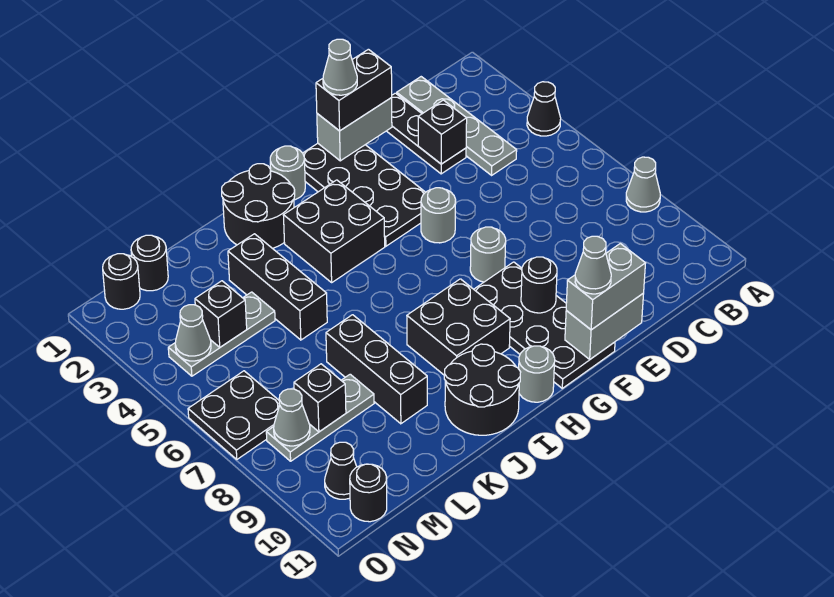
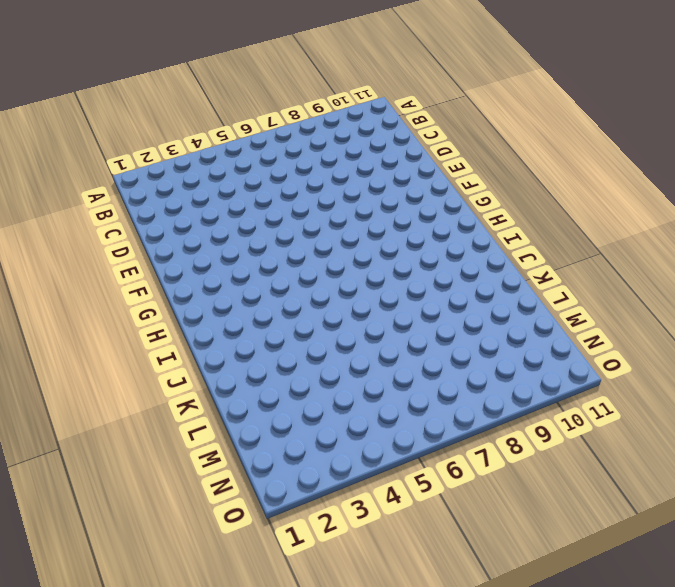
none -> black cone A4 level 1
none -> grey cone A8 level 1
none -> grey plate C1:C4 level 1
none -> black plate D1:D3 level 1

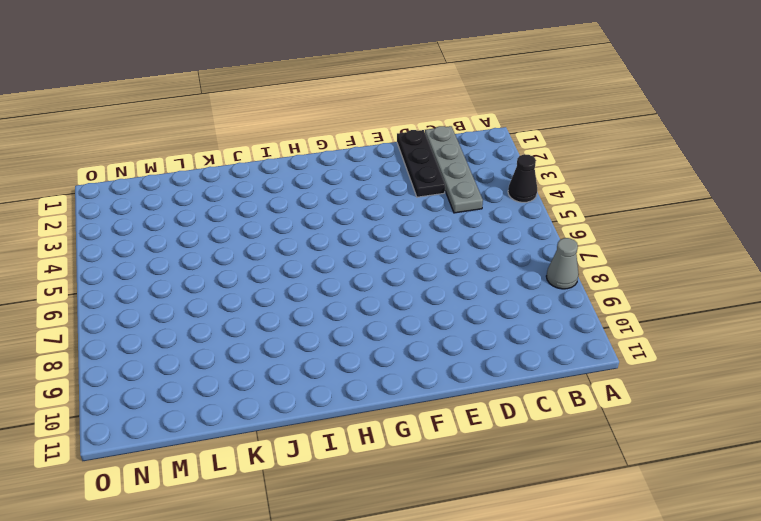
none -> black plate F1:G4 level 1
none -> grey round brick F5 level 1
none -> grey round brick F7 level 1
none -> black plate F8:G11 level 1

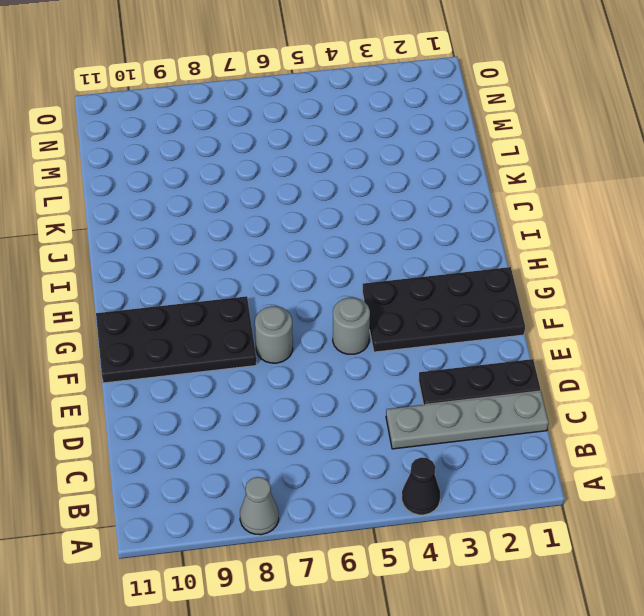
none -> grey round brick H1 level 1
none -> black brick H3:I4 level 1
none -> black brick H8:I9 level 1
none -> grey round brick H11 level 1

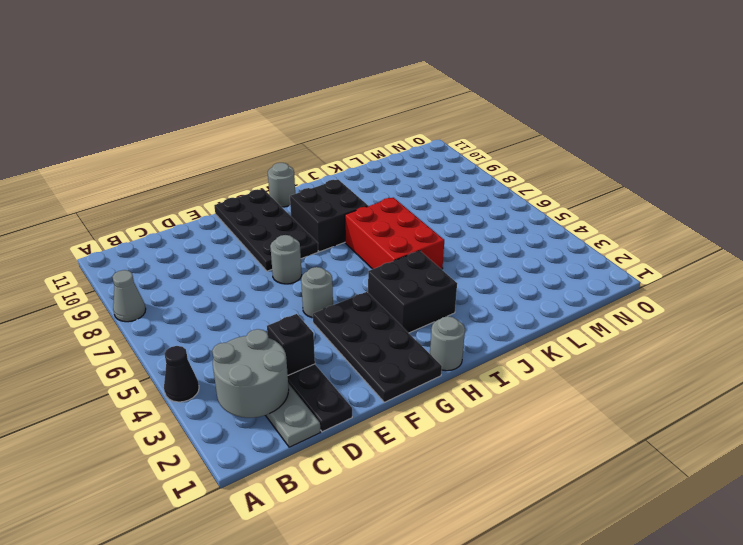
grey round brick B2:C3 level 2 -> none
red brick I5:J7 level 1 -> none
none -> black round brick I1:J2 level 1
none -> black round brick I10:J11 level 1
none -> black brick K3:K5 level 1
none -> black brick K7:K9 level 1

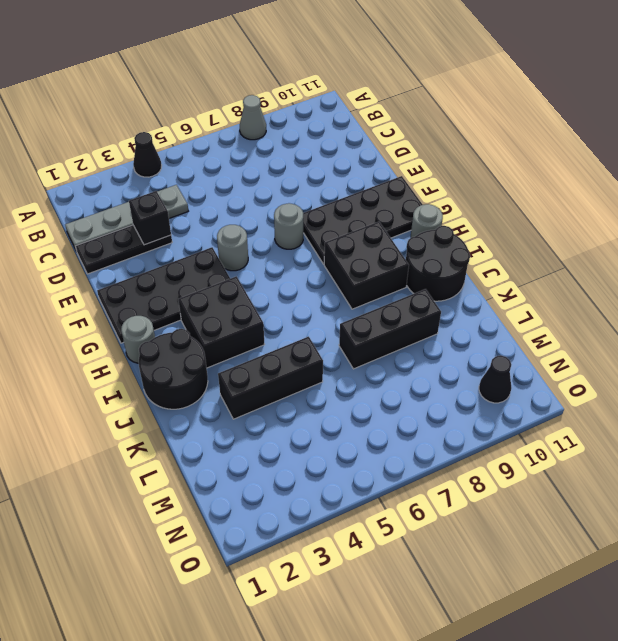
none -> grey plate L4:N4 level 1
none -> grey plate L8:N8 level 1
none -> black round brick M1 level 1
none -> black round brick N1 level 1

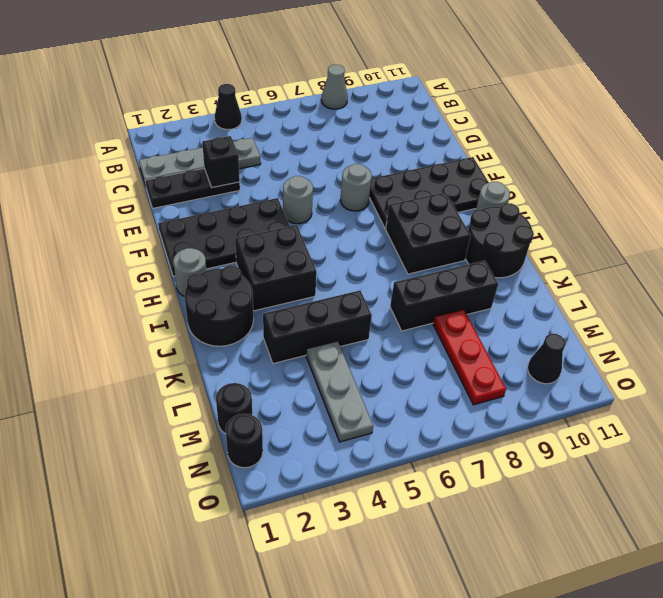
red plate L8:N8 level 1 -> grey plate L8:N8 level 1
none -> black plate N6:O7 level 1
none -> black round brick N11 level 1
none -> grey brick E1:F1 level 2
none -> grey brick E11:F11 level 2

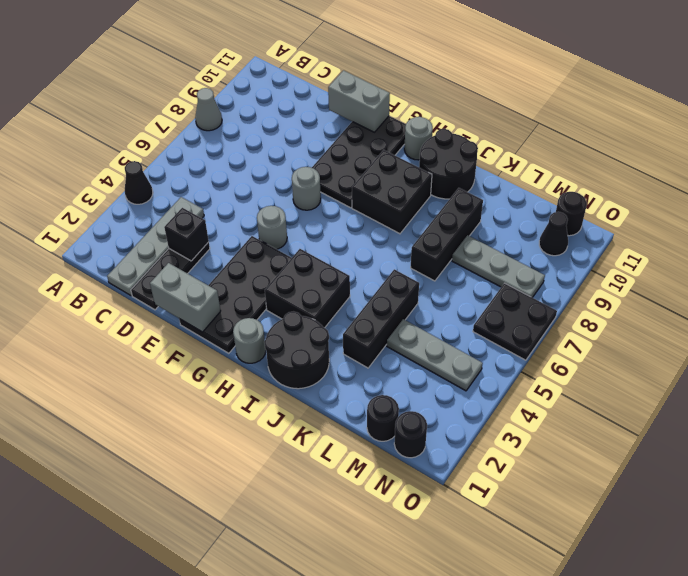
none -> black round brick F9 level 2
none -> black brick M4 level 2
none -> black brick M8 level 2
none -> grey cone N4 level 2

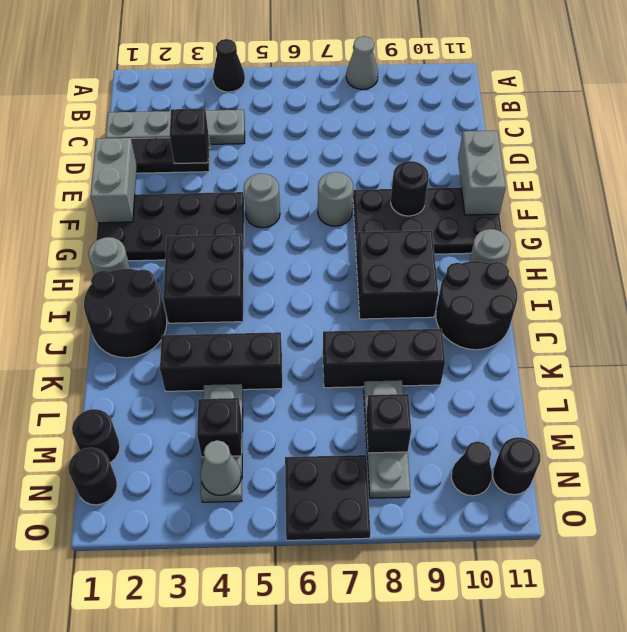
none -> grey cone N8 level 2
none -> black brick E1:F1 level 3
none -> grey brick E11:F11 level 3
none -> grey cone F1 level 4

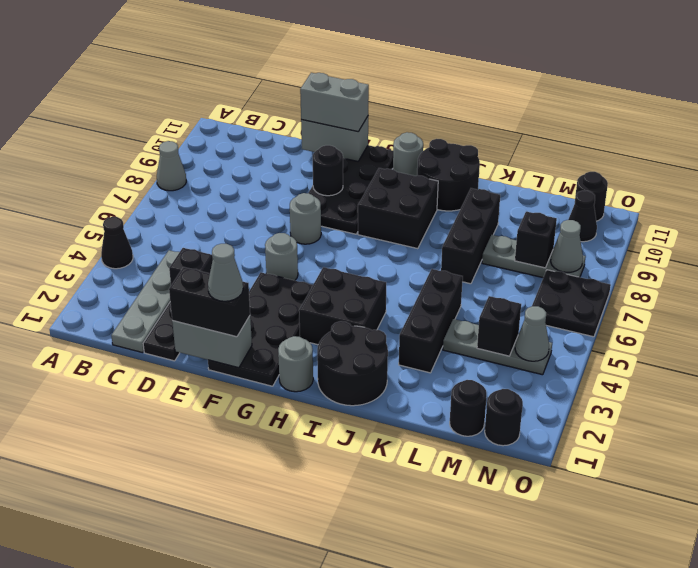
none -> grey cone F11 level 4

